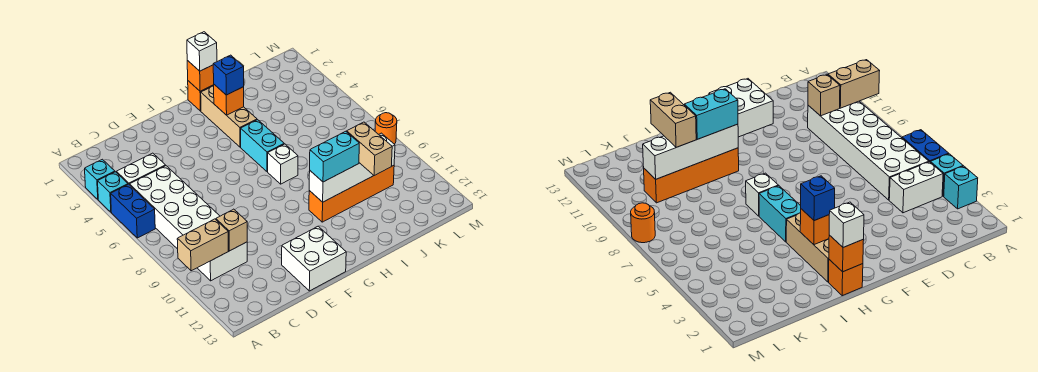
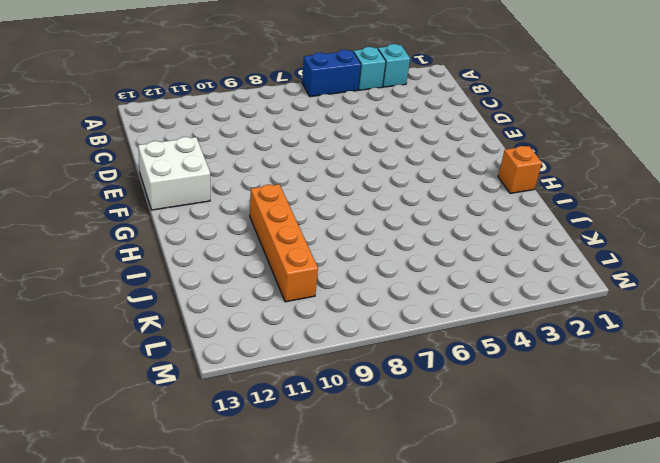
none -> white brick B4:C4 level 1
none -> white brick B5:C10 level 1
none -> tan brick H2:H4 level 1

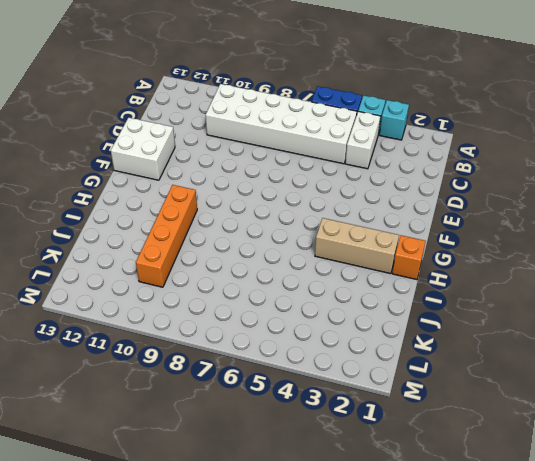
none -> cyan brick H5:H6 level 1
none -> white brick H7 level 1
none -> orange round brick M8 level 1

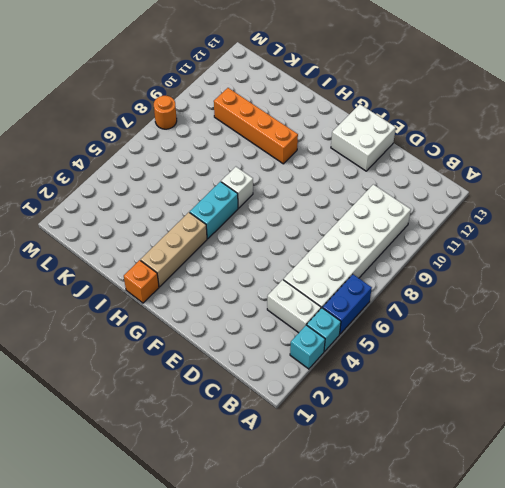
none -> tan brick A10:B10 level 2
none -> tan brick C10 level 2
none -> orange brick H1 level 2

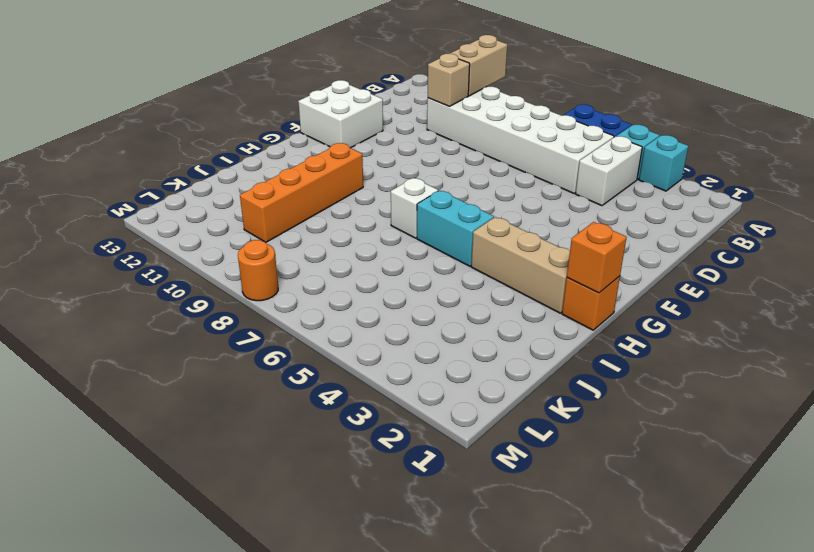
none -> orange brick H3 level 2
none -> white brick H10:K10 level 2
none -> white brick H1 level 3

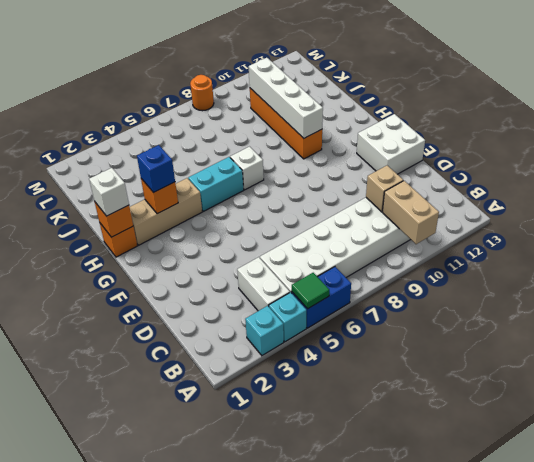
green tile A5 level 2 -> none
none -> cyan brick H10:I10 level 3
none -> tan brick J10:J11 level 3

